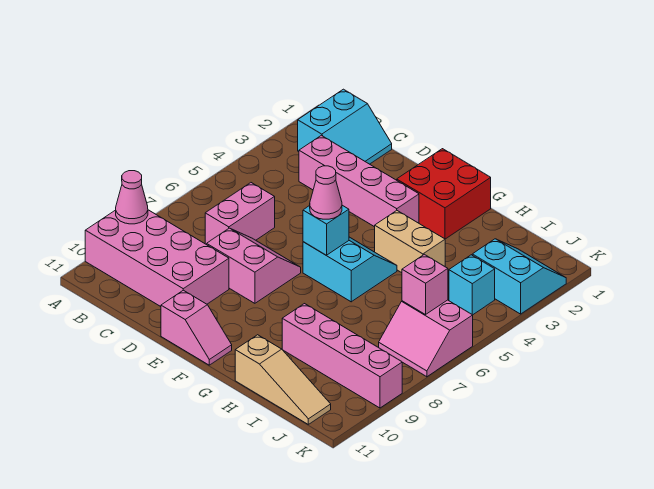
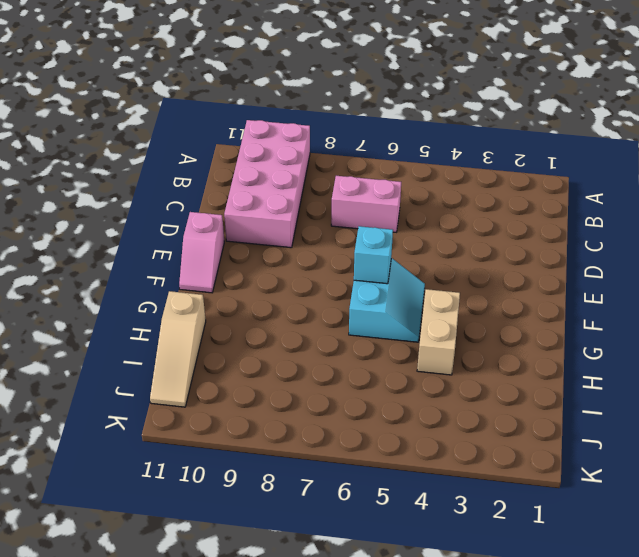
none -> cyan slope B1:C2 level 1 top B
none -> pink brick C3:F3 level 1
none -> pink slope D7:E8 level 1 top 8

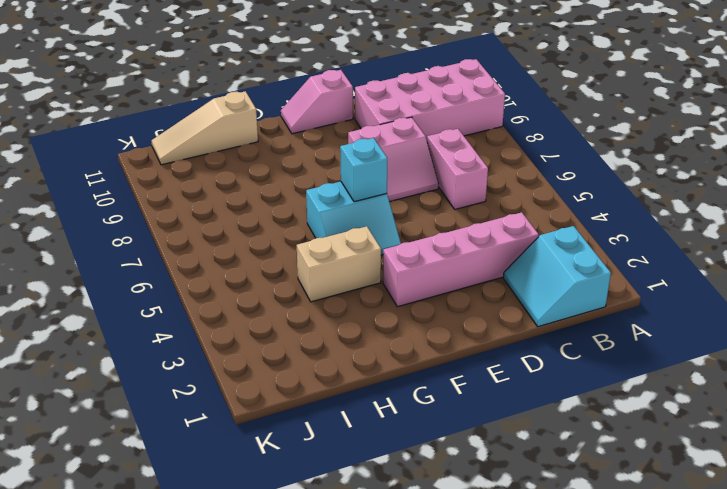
none -> red brick F1:G2 level 1
none -> pink brick H9:K9 level 1
none -> cyan slope J2:K3 level 1 top 3

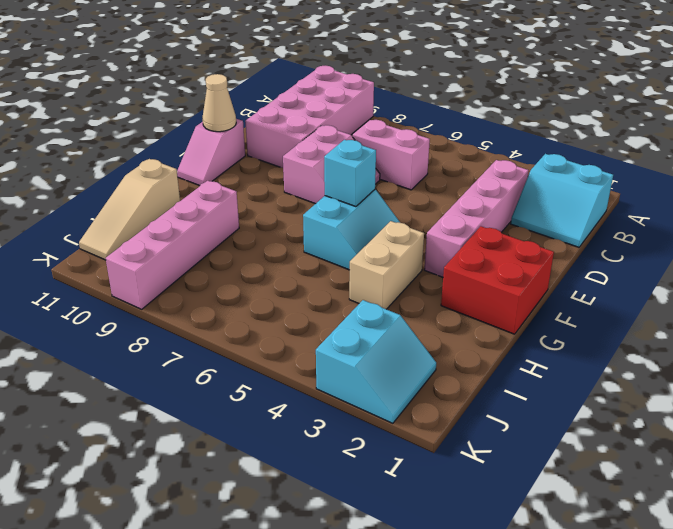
tan cone E11 level 2 -> none
none -> cyan brick J4 level 1
none -> pink slope J6:K7 level 1 top 6
none -> pink cone A9 level 2

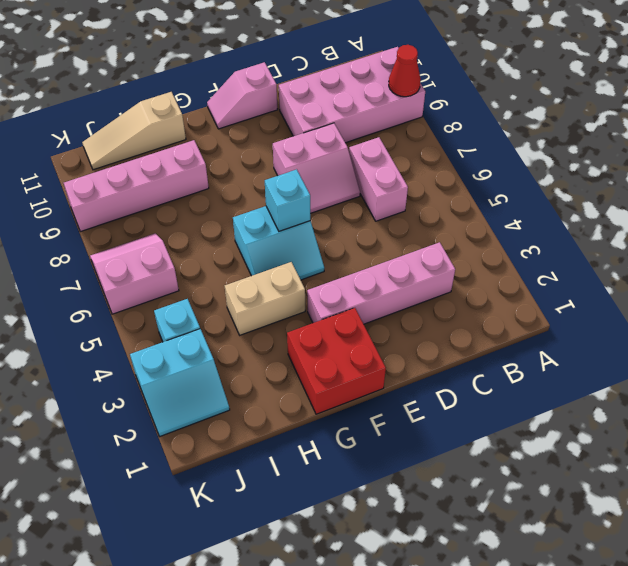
red cone A9 level 2 -> pink cone A9 level 2
none -> cyan slope B1:C2 level 1 top B
none -> pink brick J6 level 2
none -> pink cone F6 level 3

